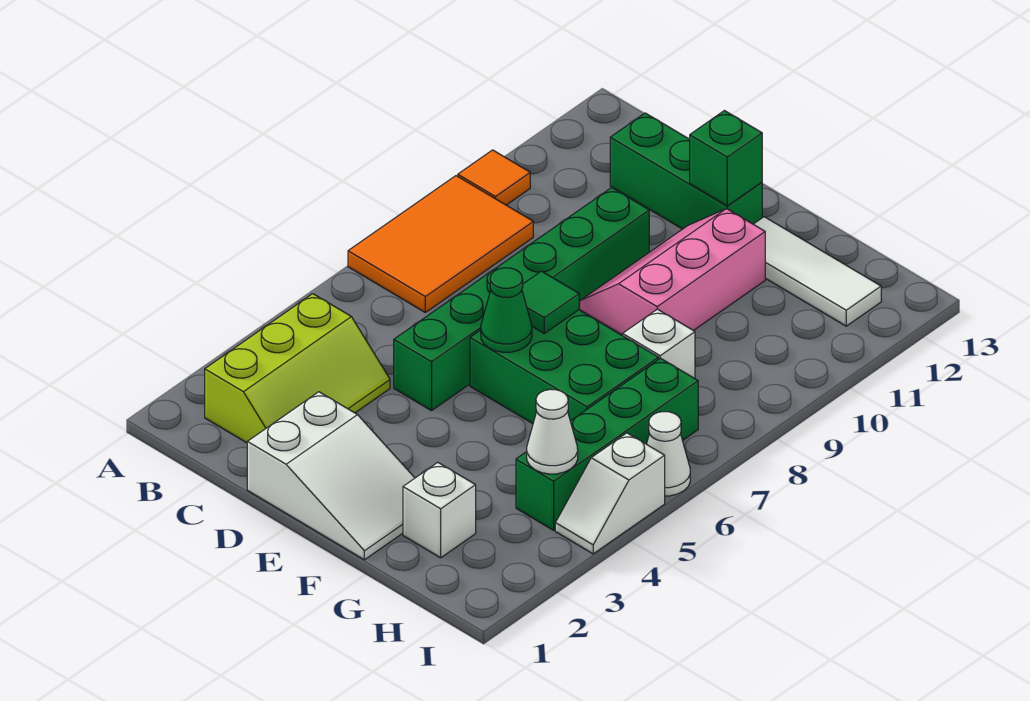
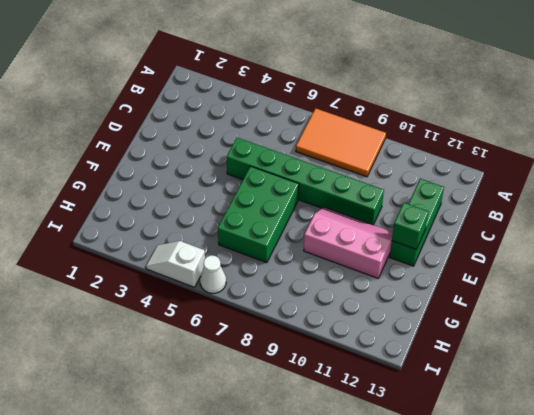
none -> orange tile A10 level 1
none -> lime slope B2:C4 level 1 top B
none -> white slope D1:F2 level 1 top D

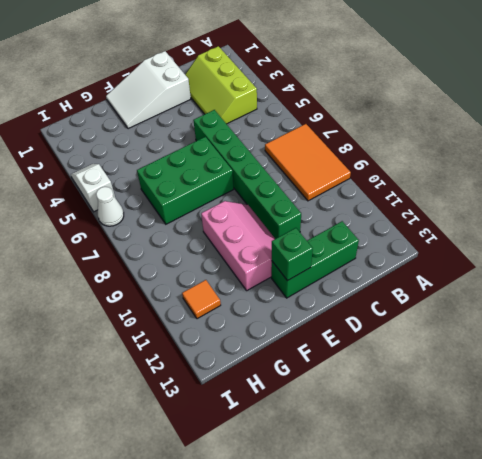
orange tile H11 level 1 -> orange tile A10 level 1
none -> white tile F12:H12 level 1
none -> white brick G2 level 1
none -> white brick G8 level 1

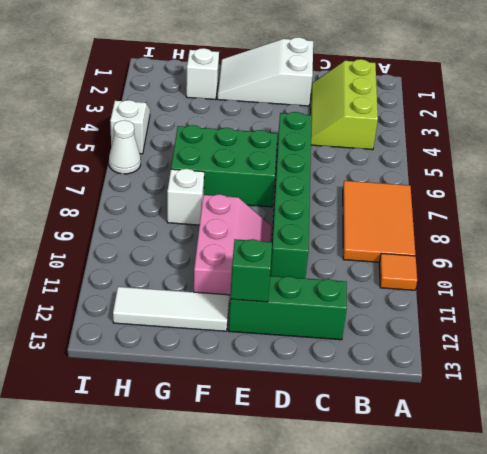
none -> green brick H4:H7 level 1
none -> green cone E6 level 2
none -> green tile E7 level 2

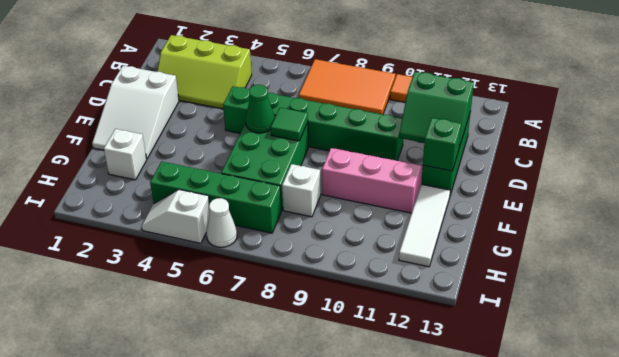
green slope C11:D12 level 2 top C -> none
none -> white cone H4 level 2

